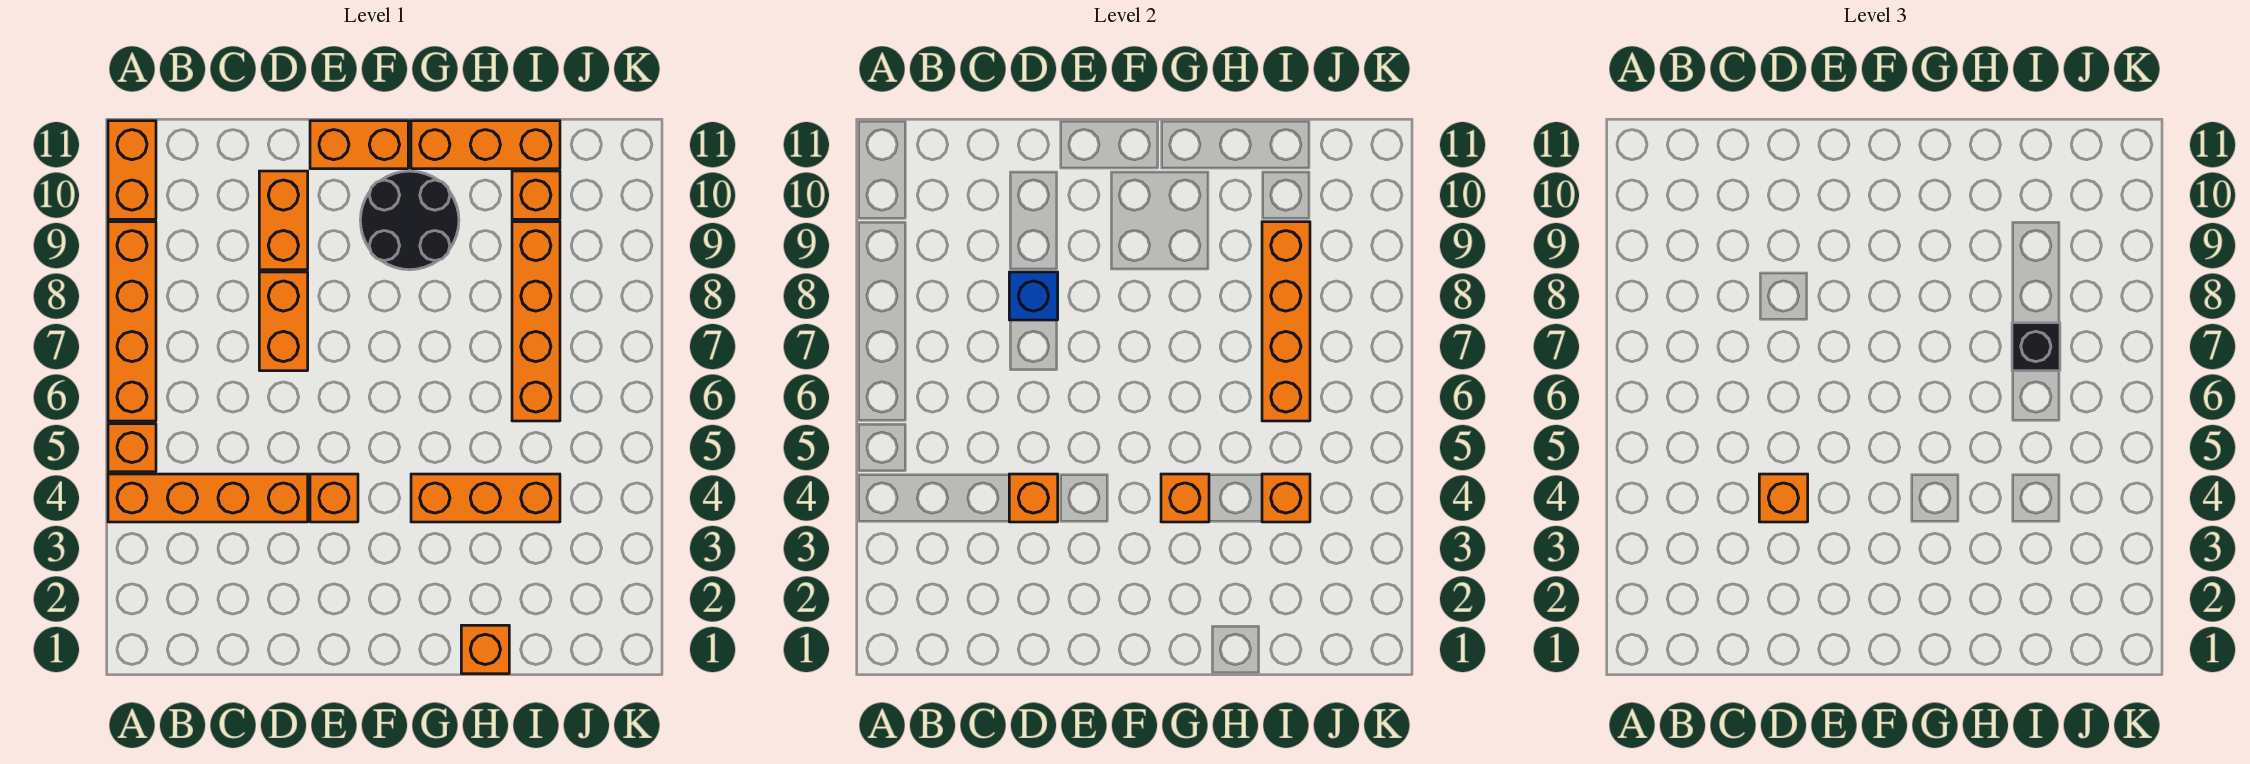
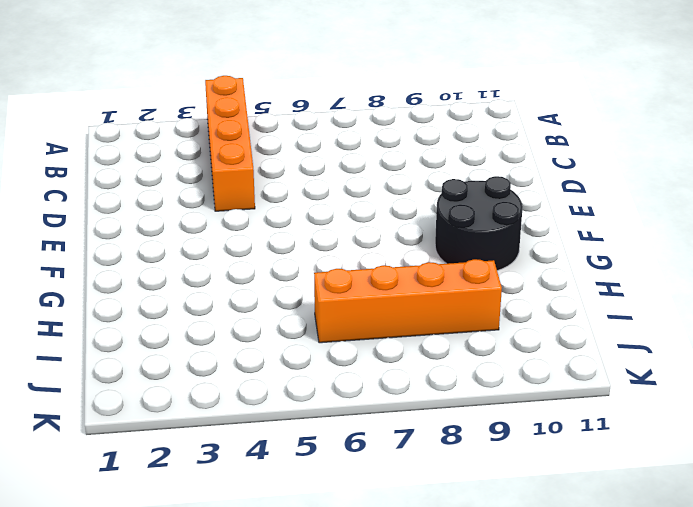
none -> orange brick A5 level 1
none -> orange brick A6:A9 level 1
none -> orange brick A10:A11 level 1

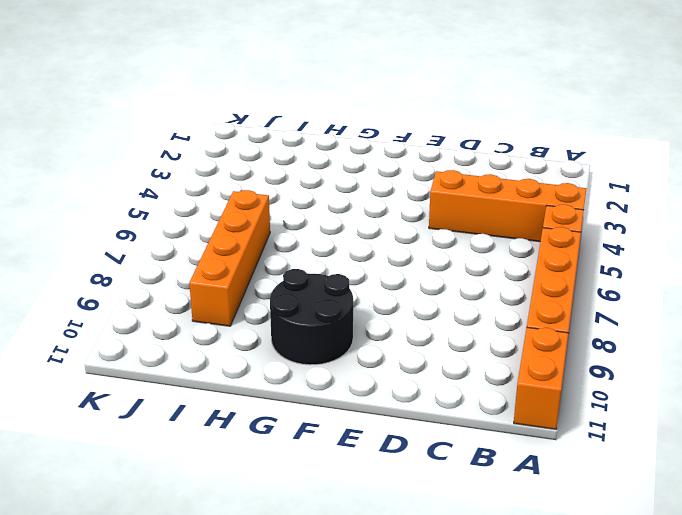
none -> orange brick D7:D8 level 1
none -> orange brick D9:D10 level 1
none -> orange brick E4 level 1

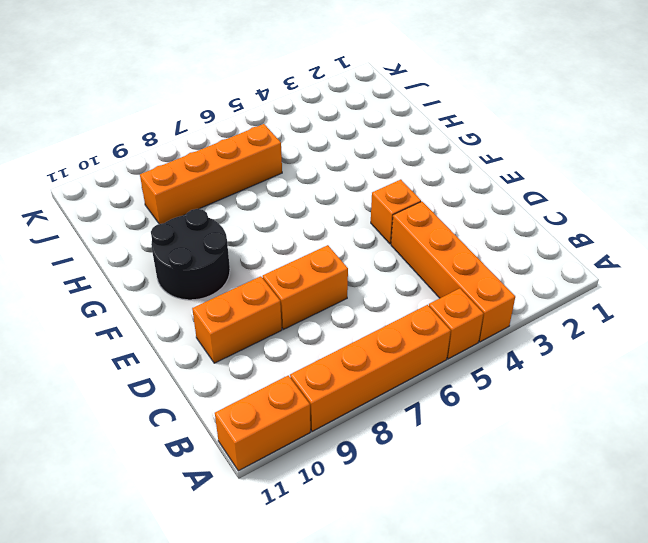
none -> orange brick E11:F11 level 1
none -> orange brick G4:I4 level 1
none -> orange brick G11:I11 level 1

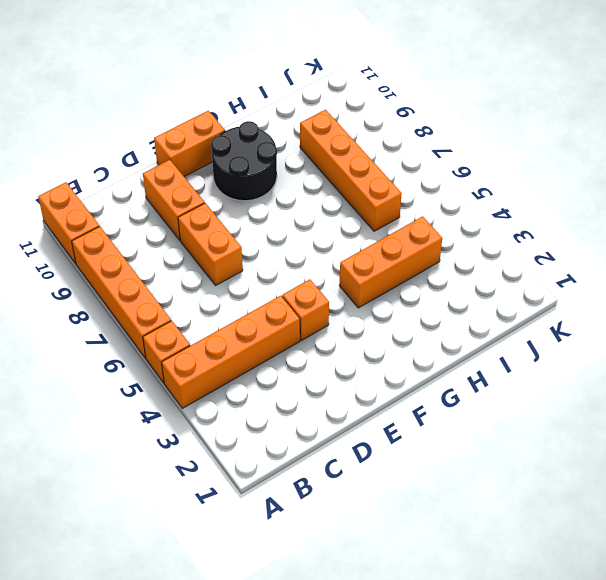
none -> orange brick G11:I11 level 1
none -> orange brick H1 level 1
none -> orange brick I10 level 1

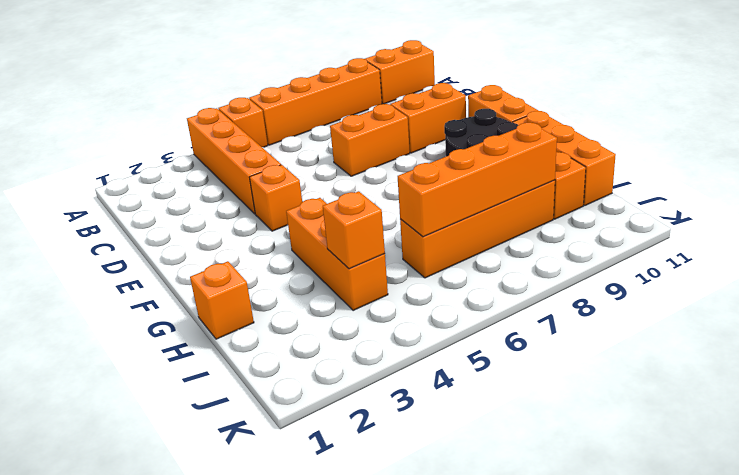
none -> orange brick D4 level 2
none -> blue brick D8 level 2
none -> orange brick G4 level 2

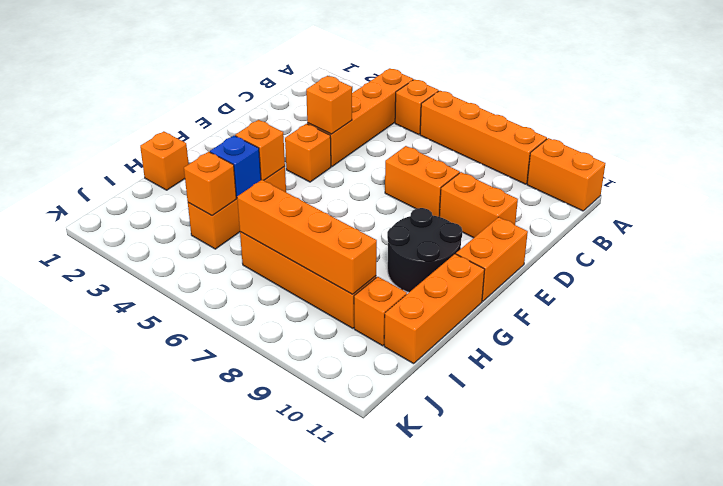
blue brick H4 level 2 -> blue brick D8 level 2
none -> orange brick D4 level 3
none -> black brick I7 level 3

